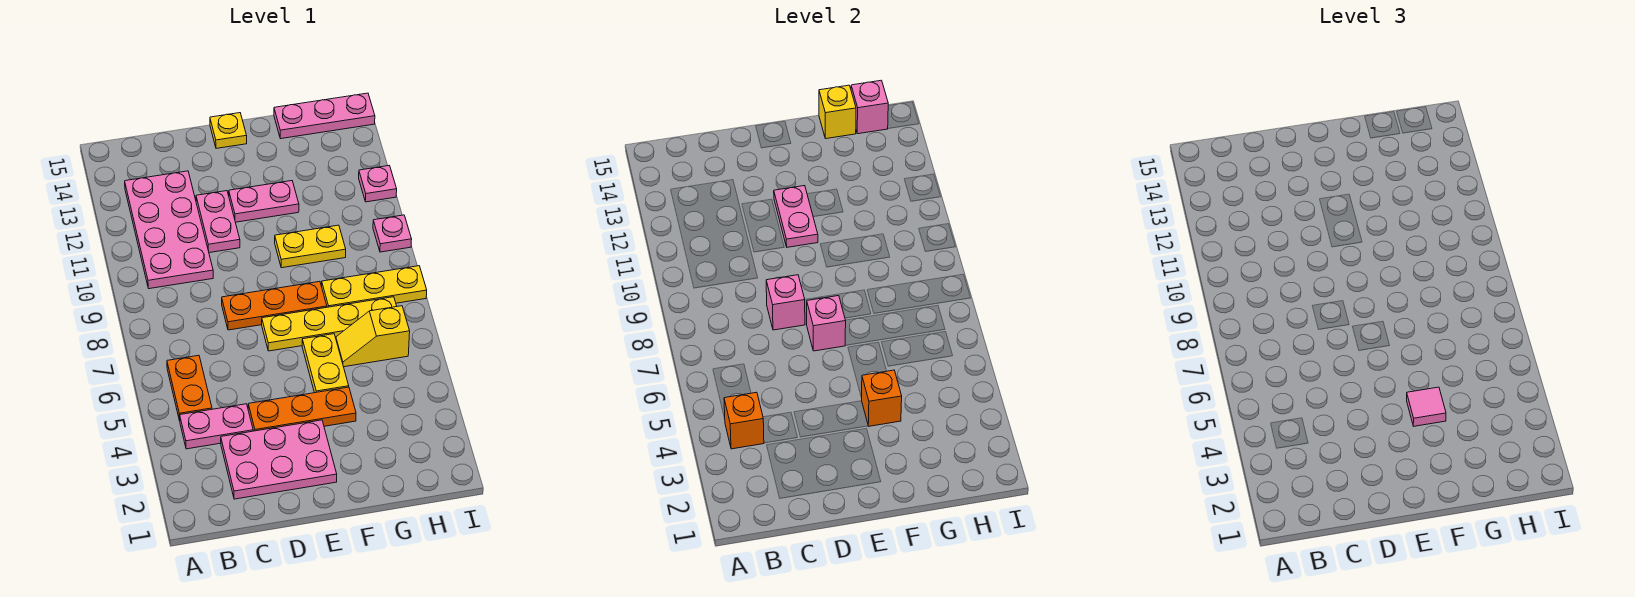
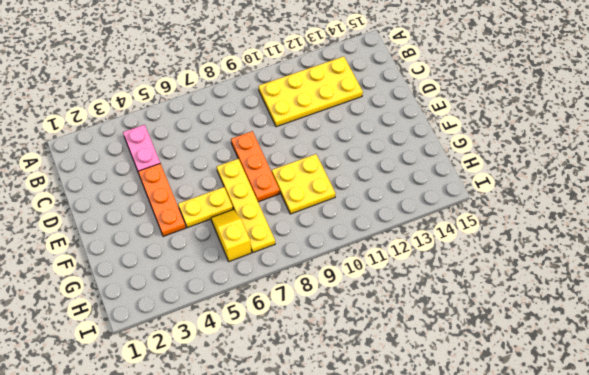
yellow plate B10:C13 level 1 -> pink plate B10:C13 level 1
yellow plate F9:G10 level 1 -> yellow plate F10:G10 level 1
none -> orange plate B5:B6 level 1
none -> pink plate C2:E3 level 1
none -> pink plate D11:D12 level 1

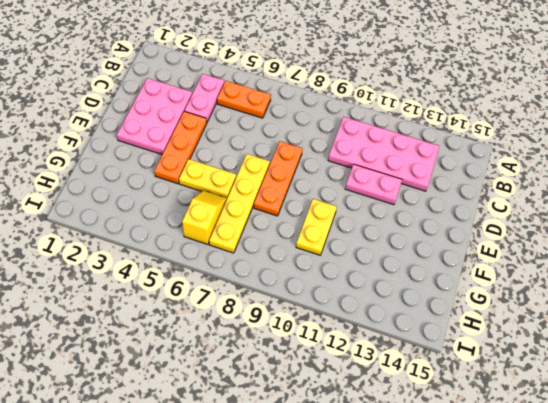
none -> pink plate E12:F12 level 1
none -> yellow plate E15 level 1
none -> yellow plate G8:I8 level 1

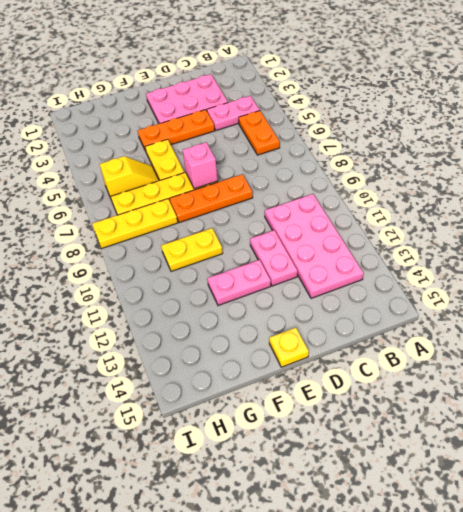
none -> pink plate G15:I15 level 1
none -> pink plate I10 level 1
none -> pink plate I12 level 1

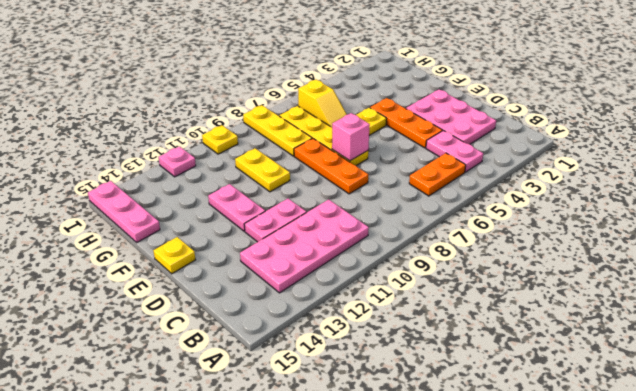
yellow plate I10 level 1 -> pink plate I10 level 1
none -> orange brick B4 level 2
none -> pink brick D8 level 2
none -> pink plate E11:E12 level 2

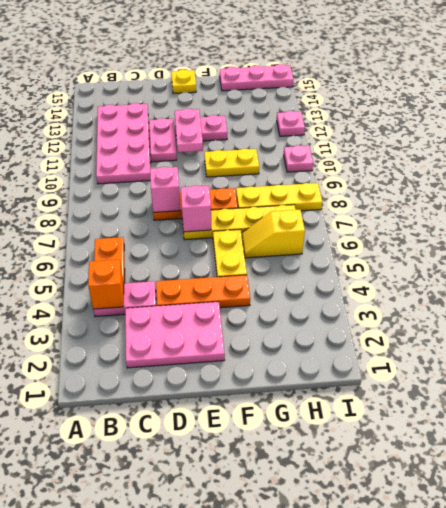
none -> orange brick F4 level 2
none -> yellow brick G15 level 2
none -> pink brick H15 level 2

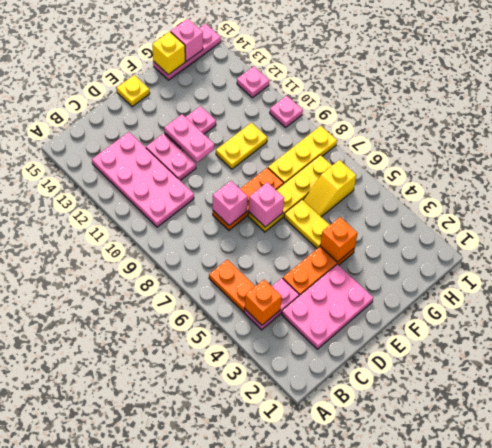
none -> pink tile F4 level 3

